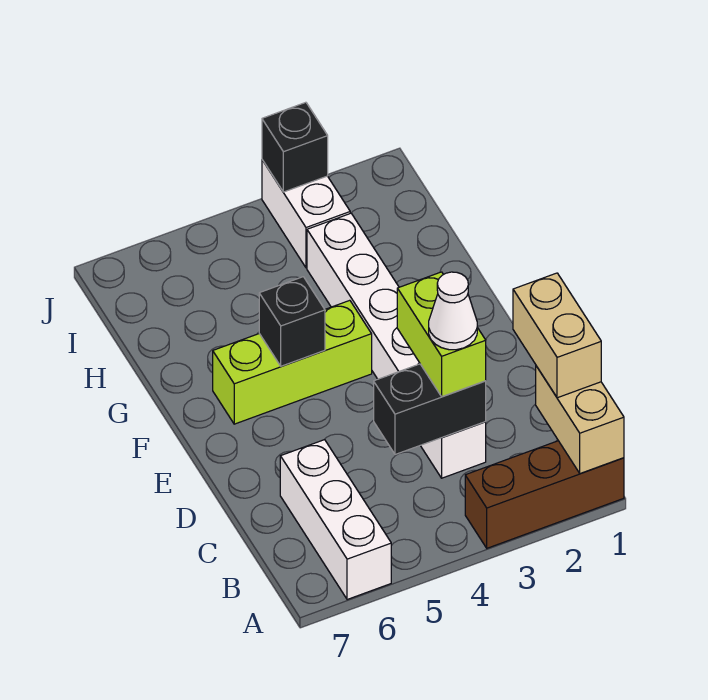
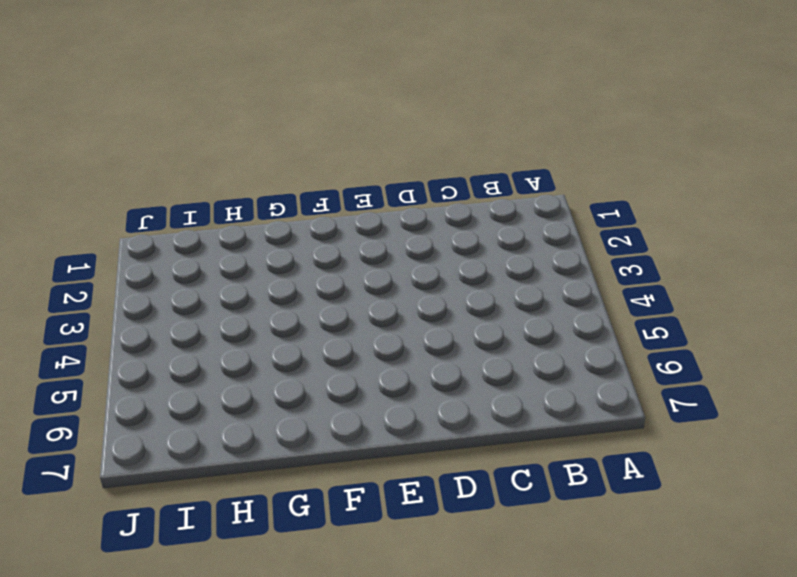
none -> brown brick A1:A3 level 1
none -> white brick A6:C6 level 1
none -> white brick C3:H3 level 1

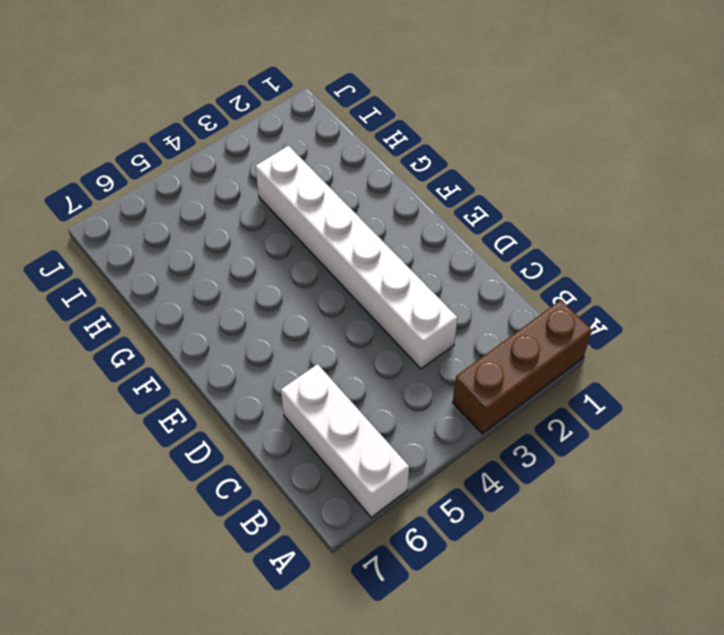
none -> lime brick F4:F6 level 1
none -> white brick I3:J3 level 1
none -> tan brick A1:B1 level 2

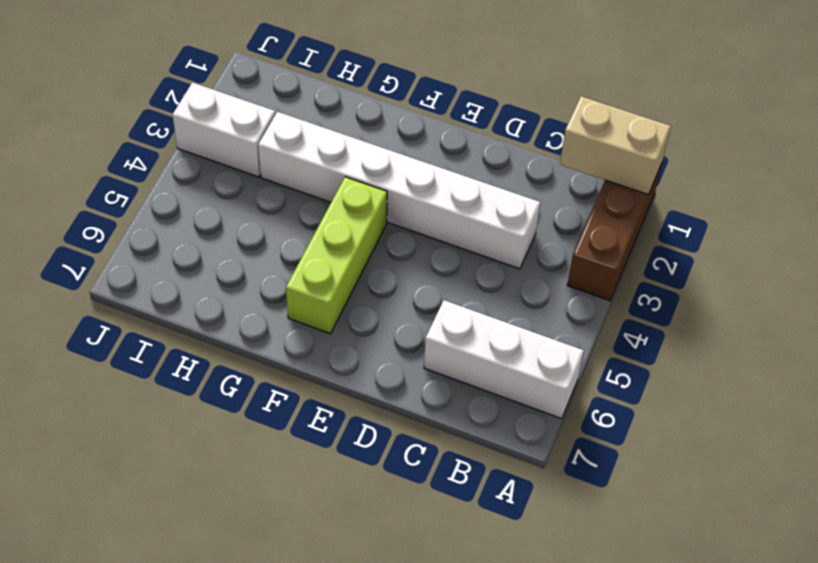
none -> black brick C3:C4 level 2
none -> black brick F5 level 2
none -> black brick J3 level 2

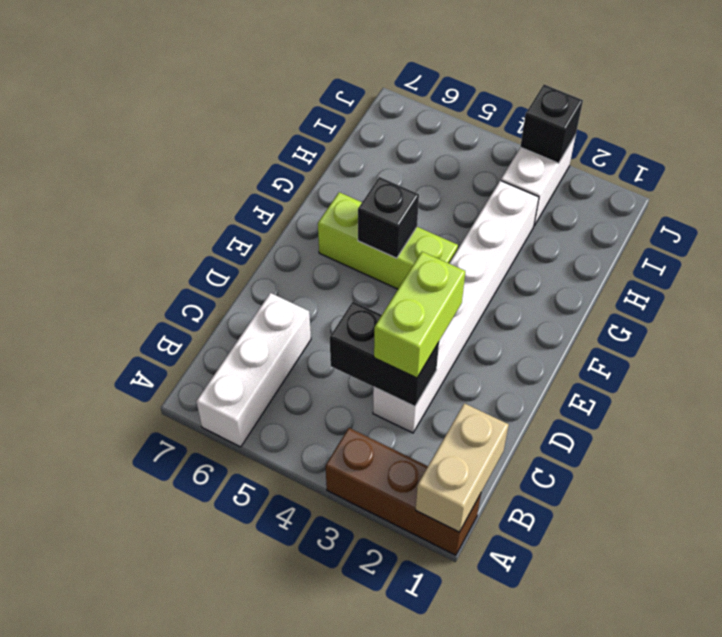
none -> tan brick B1:C1 level 3
none -> white cone C3 level 4

